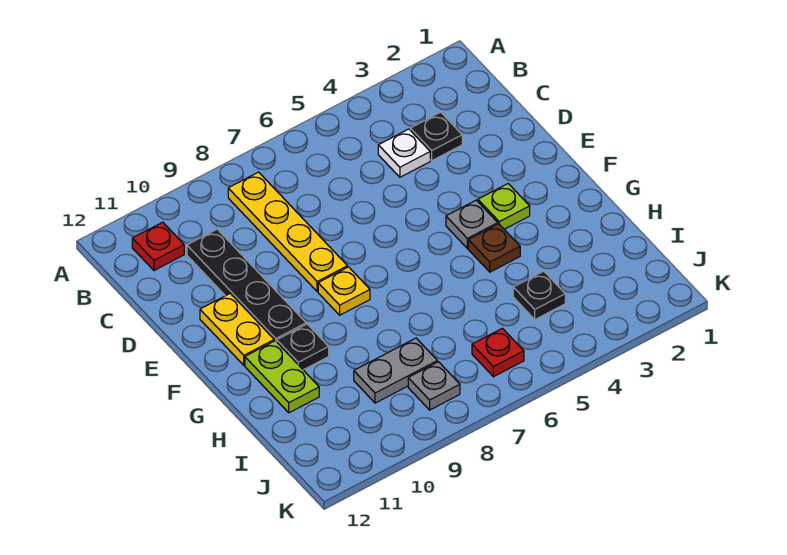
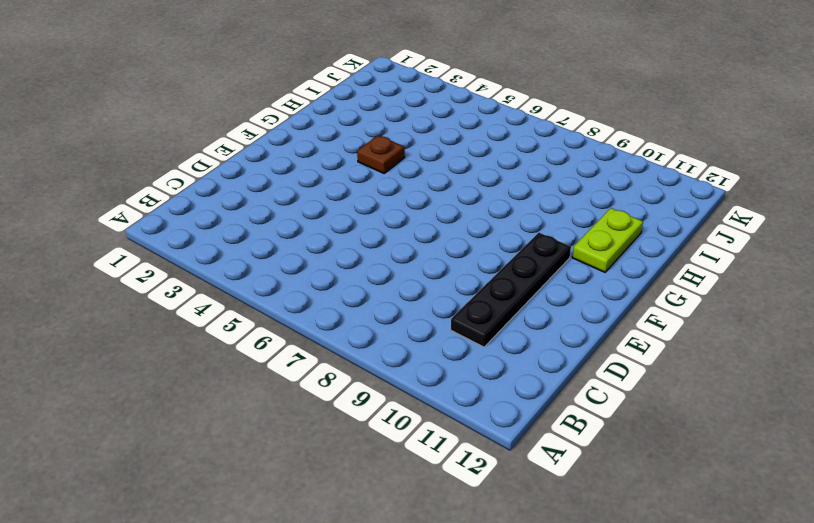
none -> yellow plate B8:E8 level 1
none -> red plate B11 level 1
none -> black plate C3 level 1

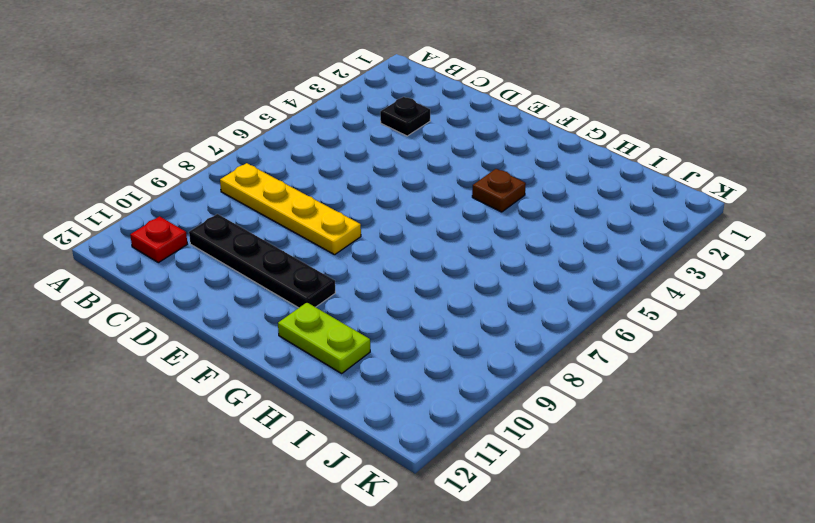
none -> white plate C4 level 1
none -> yellow plate E11:F11 level 1
none -> lime plate F3 level 1

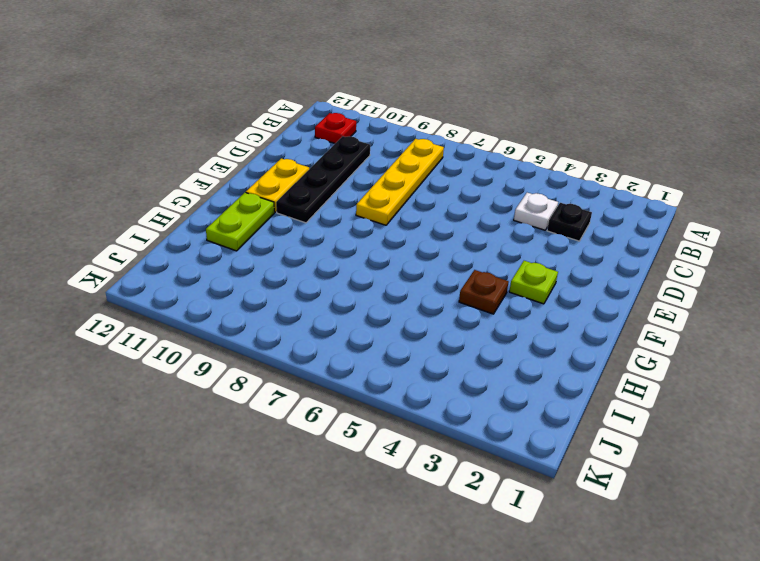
none -> grey plate F4 level 1
none -> yellow plate F8 level 1
none -> black plate G10 level 1

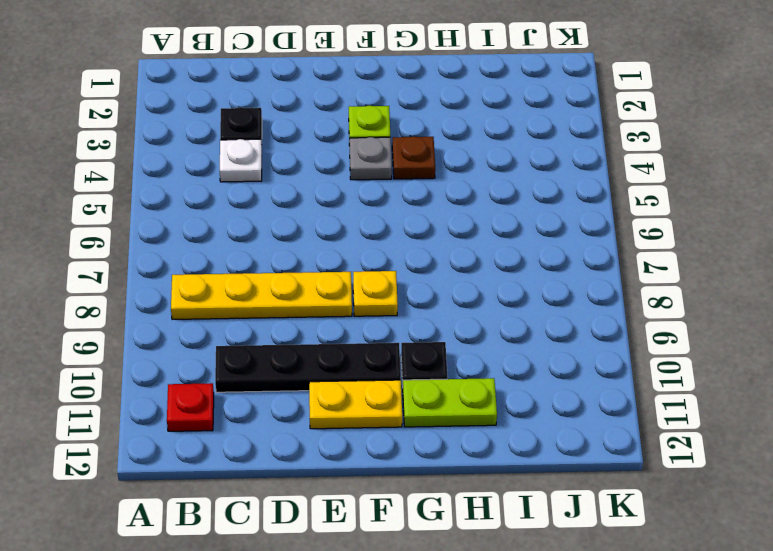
none -> black plate I4 level 1
none -> grey plate I8:I9 level 1
none -> red plate J6 level 1

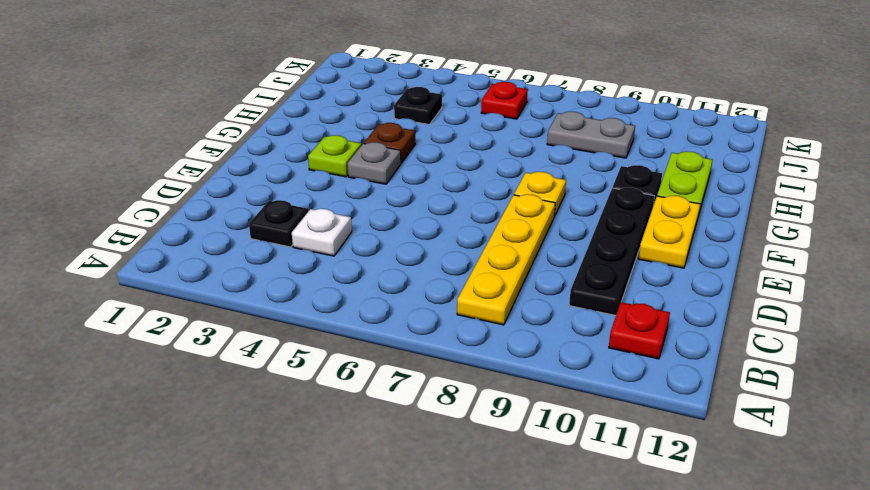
none -> grey plate J8 level 1

